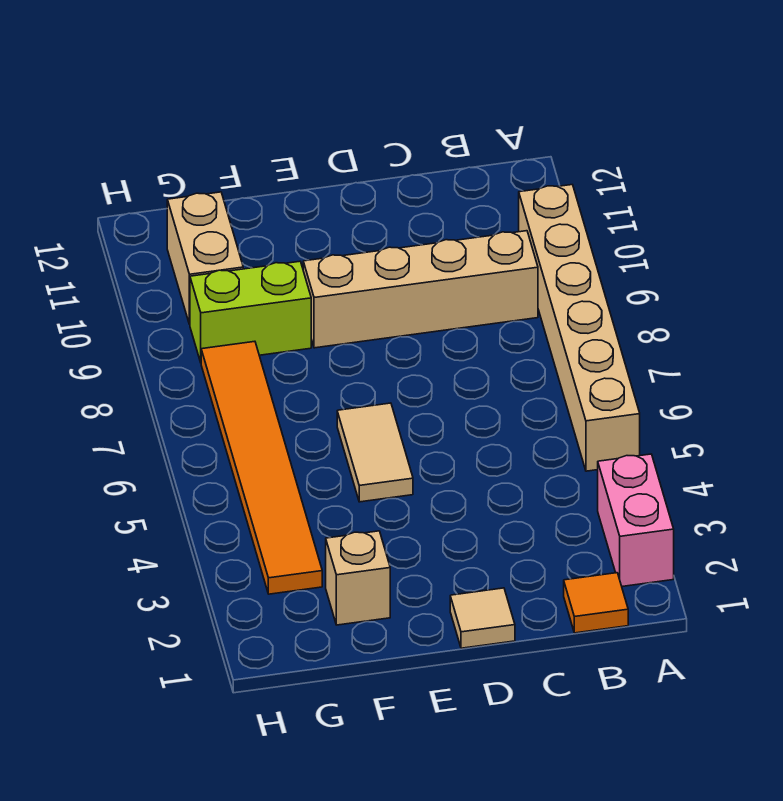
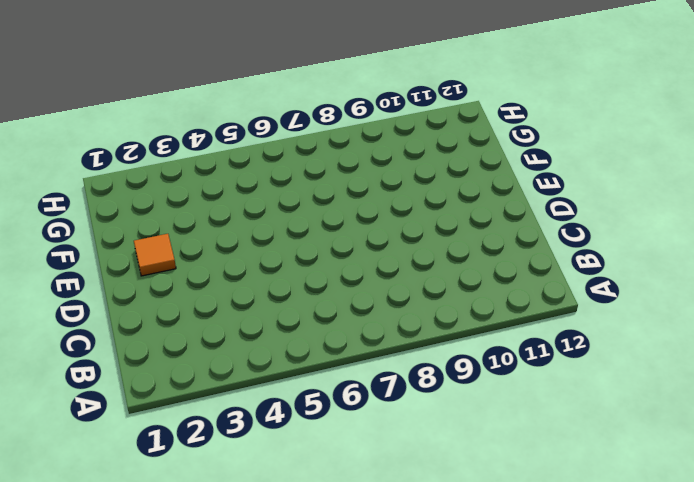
orange tile E2 level 1 -> orange tile B1 level 1
none -> pink brick A2:A3 level 1
none -> tan brick A5:A10 level 1

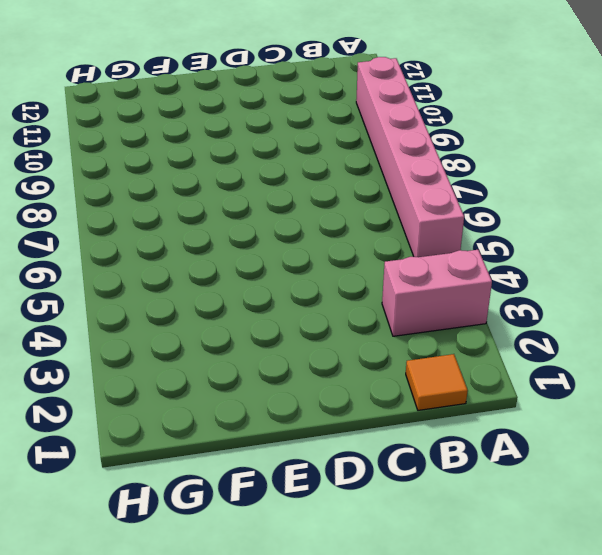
pink brick A3:B3 level 1 -> pink brick A2:A3 level 1
pink brick A5:A10 level 1 -> tan brick A5:A10 level 1
none -> tan brick B9:E9 level 1
none -> tan tile D1 level 1

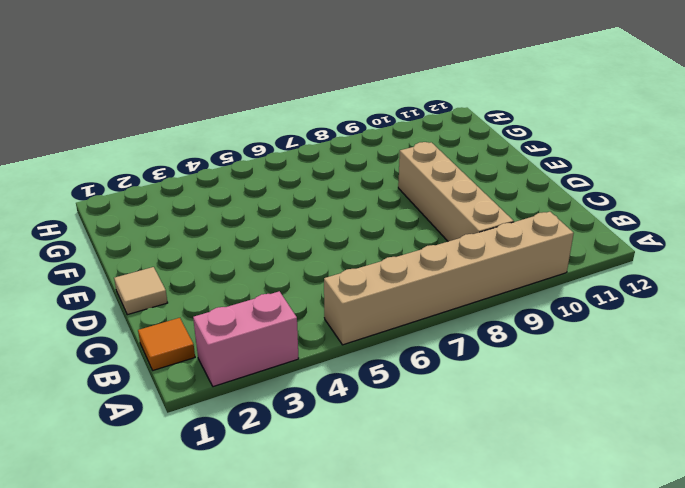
none -> tan tile E5:E6 level 1
none -> tan brick F2 level 1

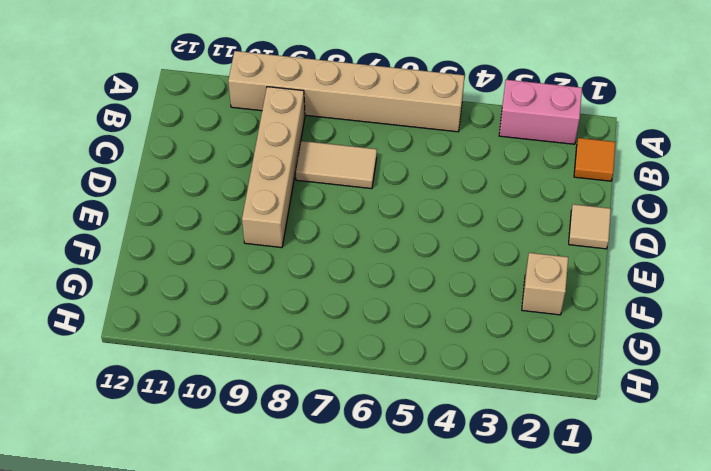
tan tile C7:C8 level 1 -> tan tile E5:E6 level 1
none -> lime brick F9:G9 level 1
none -> orange tile G3:G8 level 1

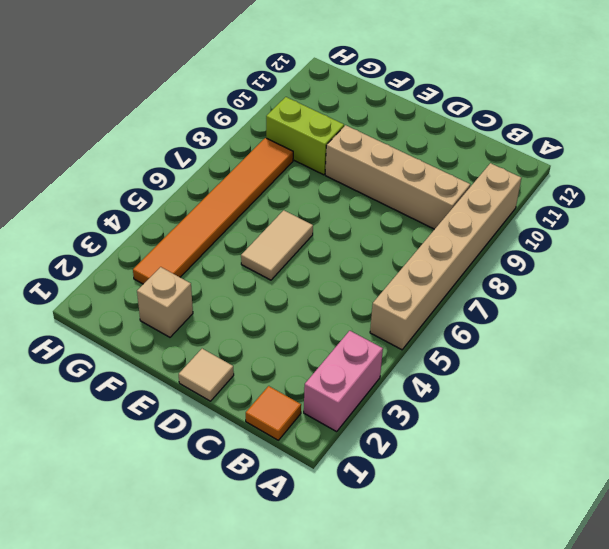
none -> tan brick G10:G11 level 1

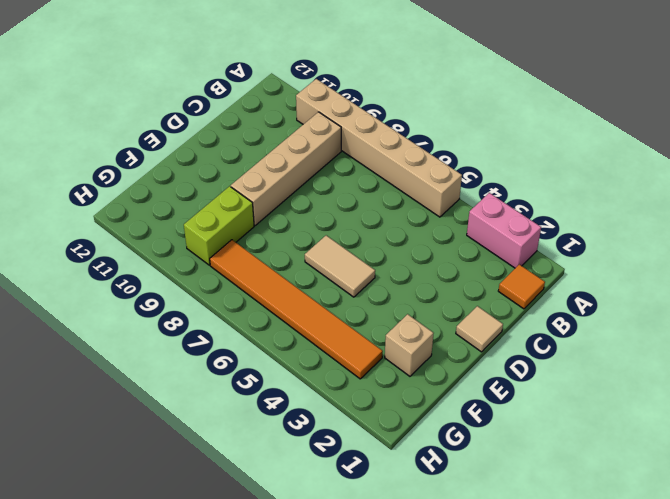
none -> tan brick G10:G11 level 1

